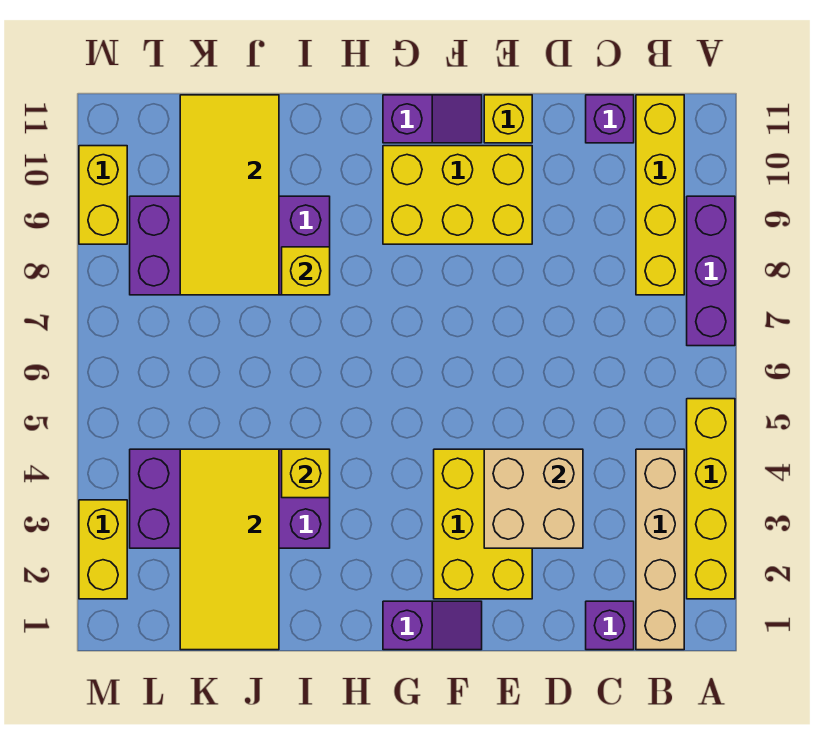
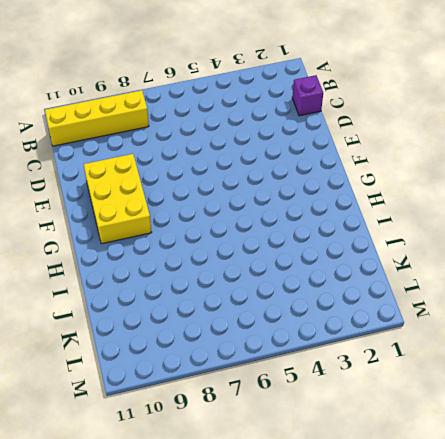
none -> yellow brick A2:A5 level 1
none -> purple brick A7:A9 level 1
none -> tan brick B1:B4 level 1

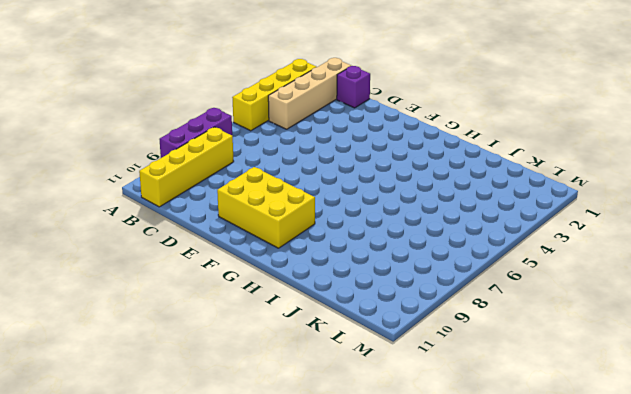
none -> purple brick C11 level 1
none -> yellow brick E2:F4 level 1
none -> yellow brick E11 level 1

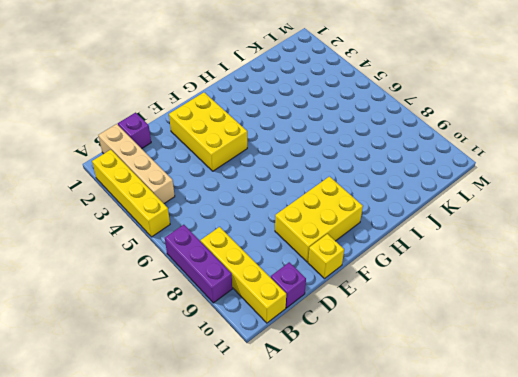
none -> purple slope F1:G1 level 1 top G
none -> purple slope F11:G11 level 1 top G
none -> purple brick I3:L4 level 1

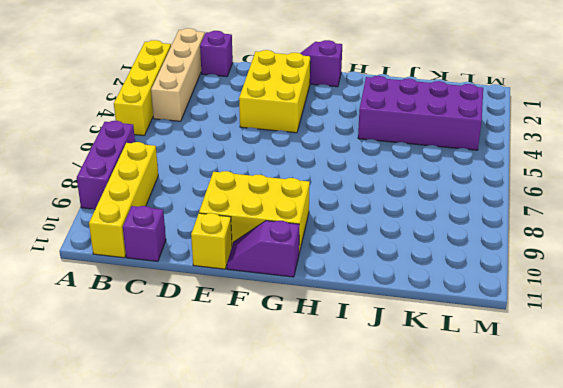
none -> purple brick I8:L9 level 1
none -> yellow brick M2:M3 level 1
none -> yellow brick M9:M10 level 1

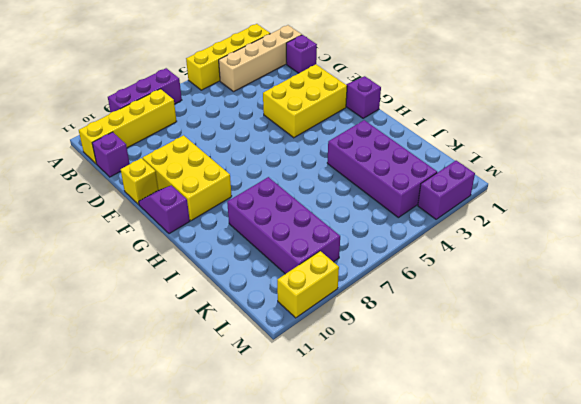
purple brick M2:M3 level 1 -> yellow brick M2:M3 level 1
none -> tan brick D3:E4 level 2
none -> yellow brick I4 level 2
none -> yellow brick I8 level 2

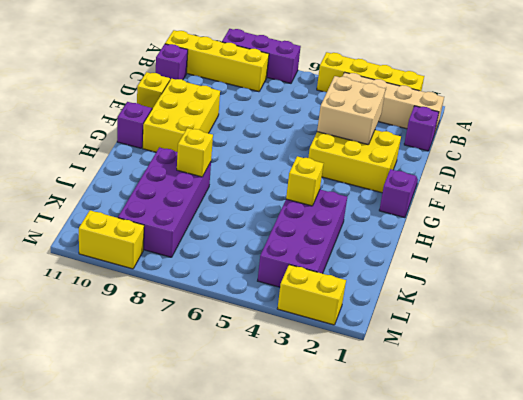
none -> yellow tile J1:K4 level 2
none -> yellow tile J8:K11 level 2

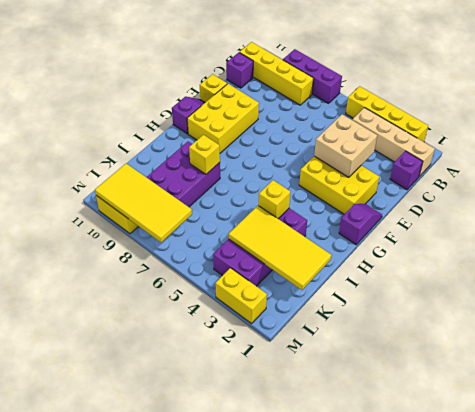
yellow tile L7:M10 level 2 -> yellow tile J8:K11 level 2

